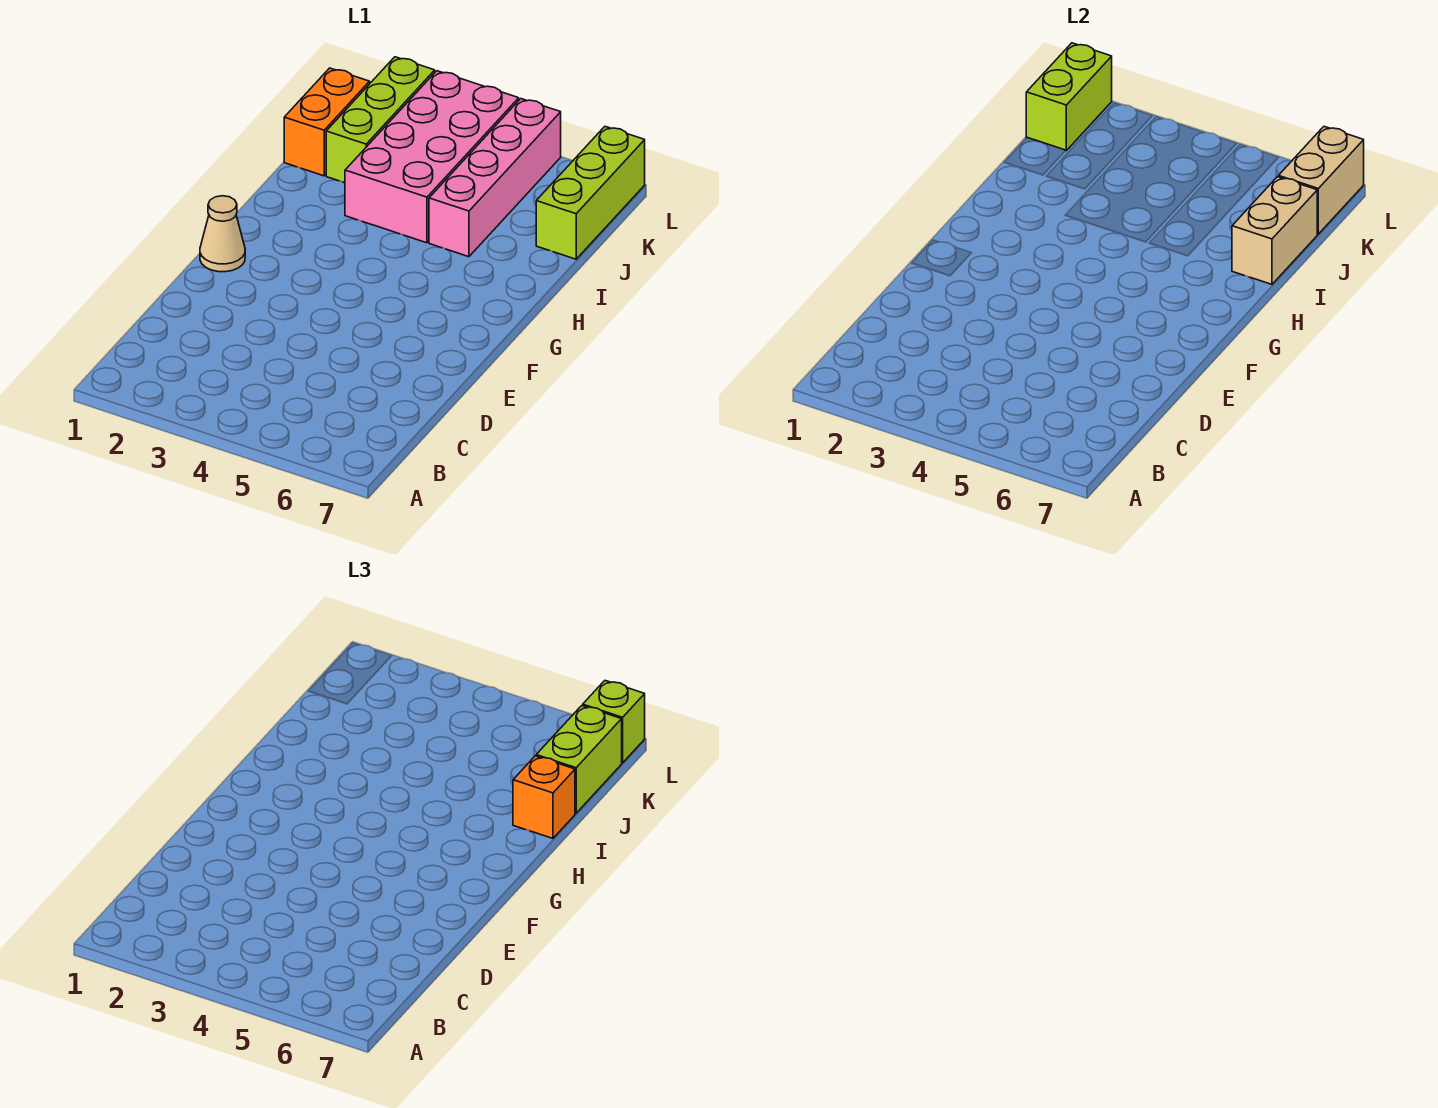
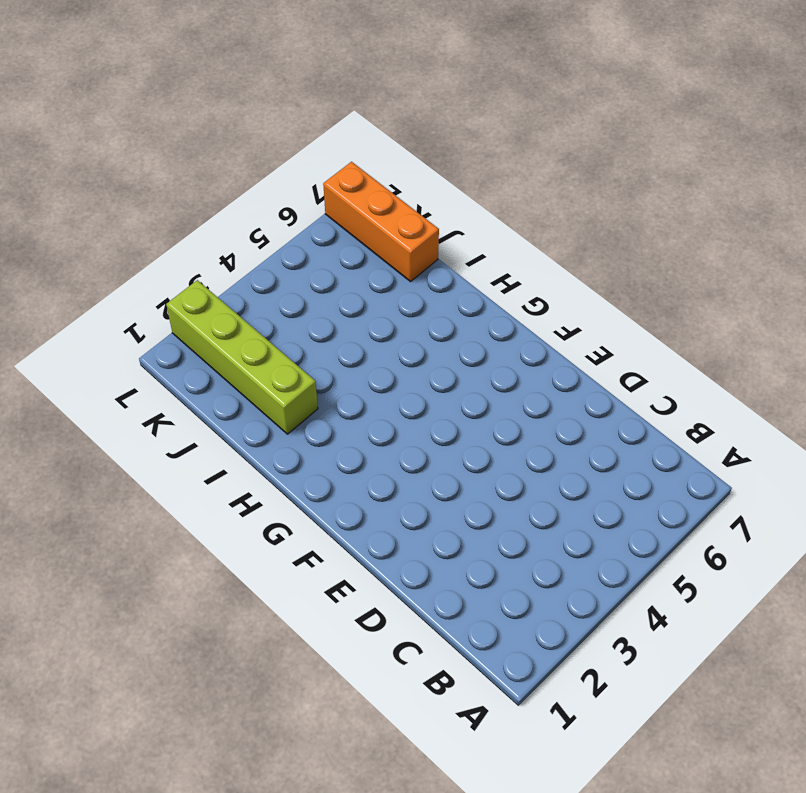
lime brick I2:L2 level 1 -> lime brick J2:L2 level 1
orange brick J7:L7 level 1 -> lime brick J7:L7 level 1
none -> tan cone F1 level 1
none -> pink brick I3:L4 level 1
none -> pink brick I5:L5 level 1

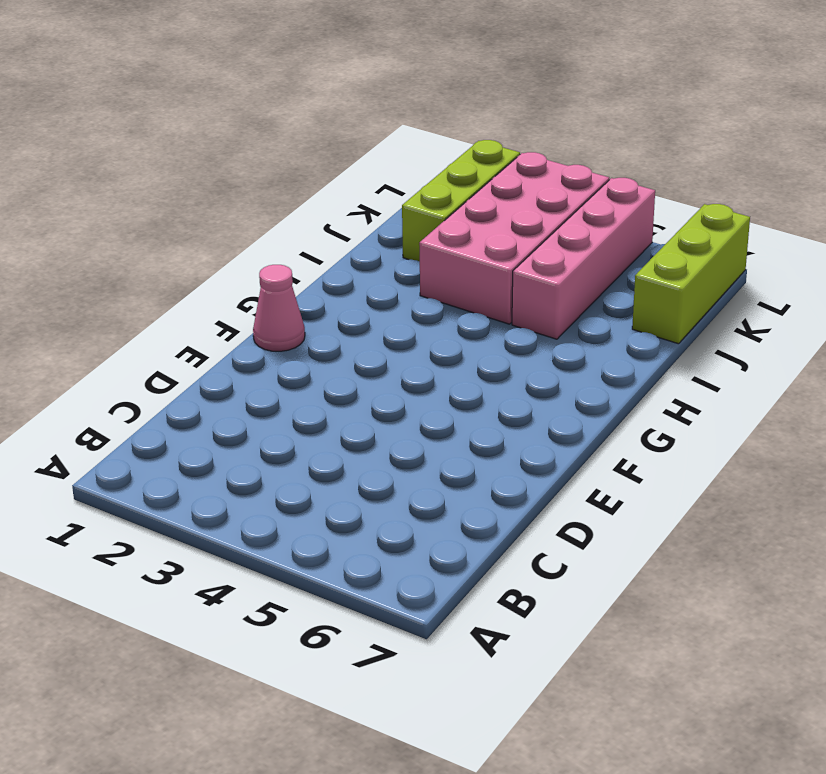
pink cone F1 level 1 -> tan cone F1 level 1
none -> orange brick J1:K1 level 1
none -> tan brick I7:J7 level 2
none -> lime brick K1:L1 level 2

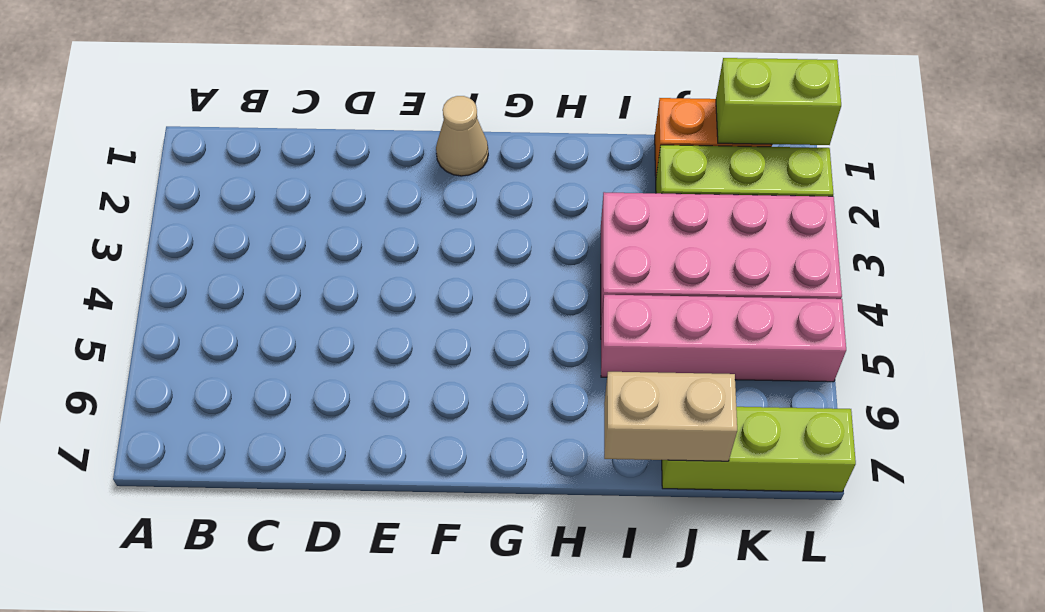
none -> tan brick K7:L7 level 2
none -> orange brick I7 level 3
none -> lime brick J7:K7 level 3

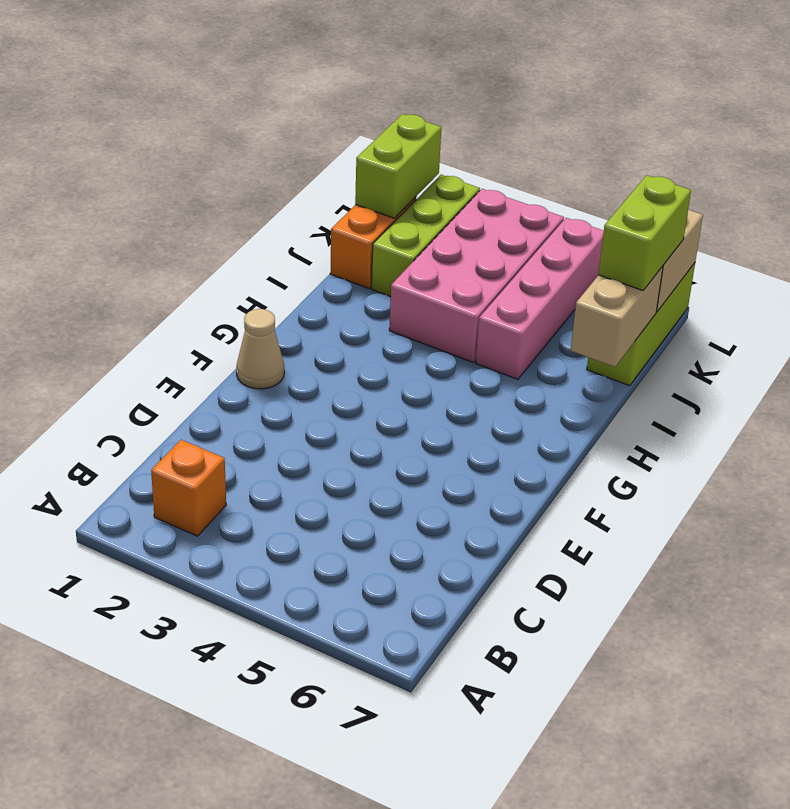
orange brick B2 level 1 -> orange brick I7 level 3
none -> lime brick L7 level 3

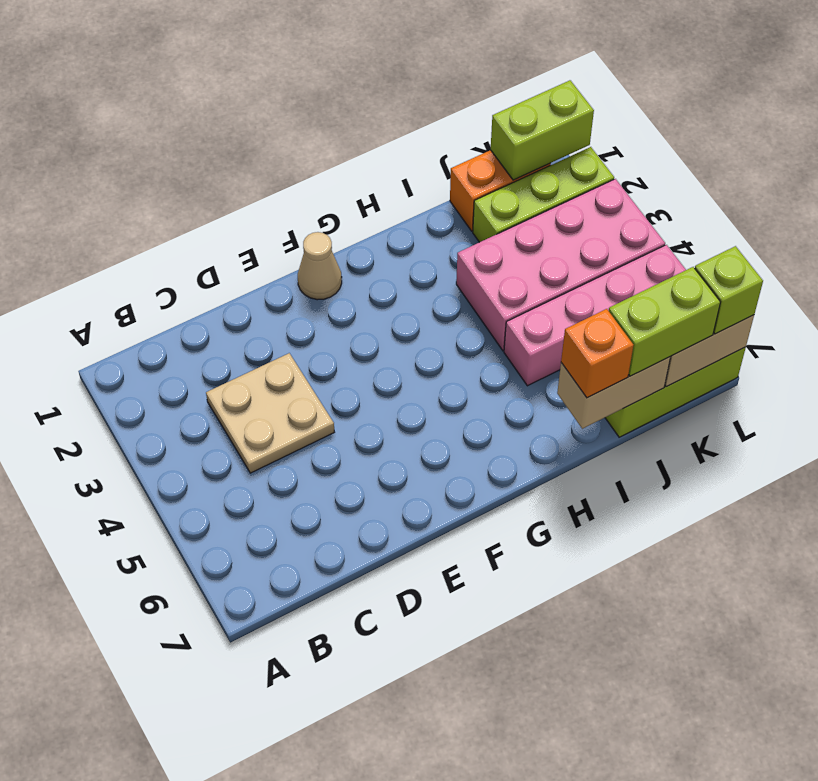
tan plate C3:D4 level 1 -> none

